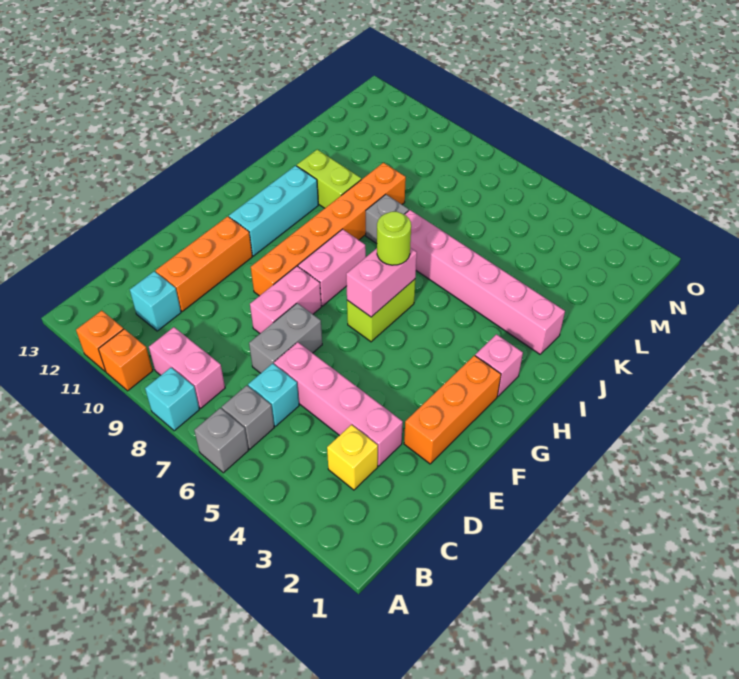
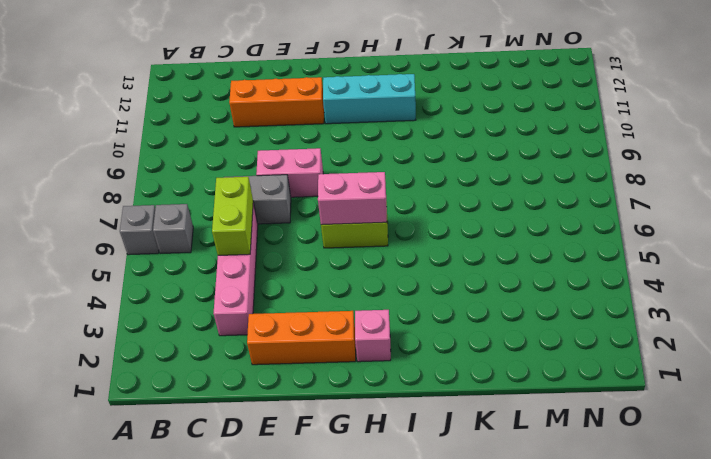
lime brick D5:D6 level 2 -> lime brick J10:J11 level 1
none -> cyan brick A8 level 1
none -> orange brick A10 level 1
none -> orange brick A11 level 1

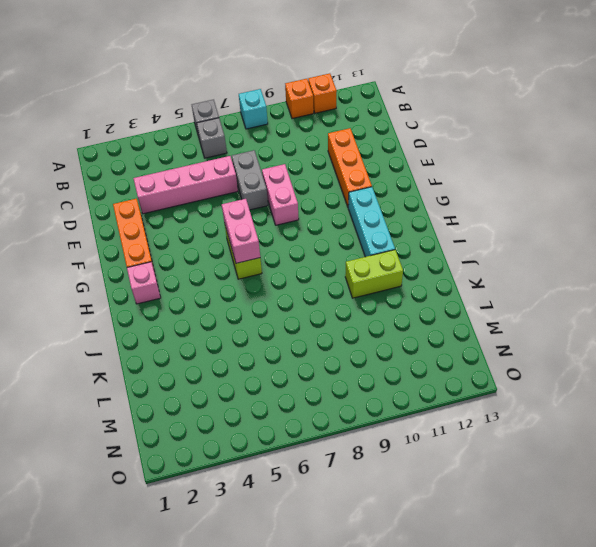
none -> pink brick B8:B9 level 1
none -> yellow brick C3 level 1
none -> cyan brick C6 level 1

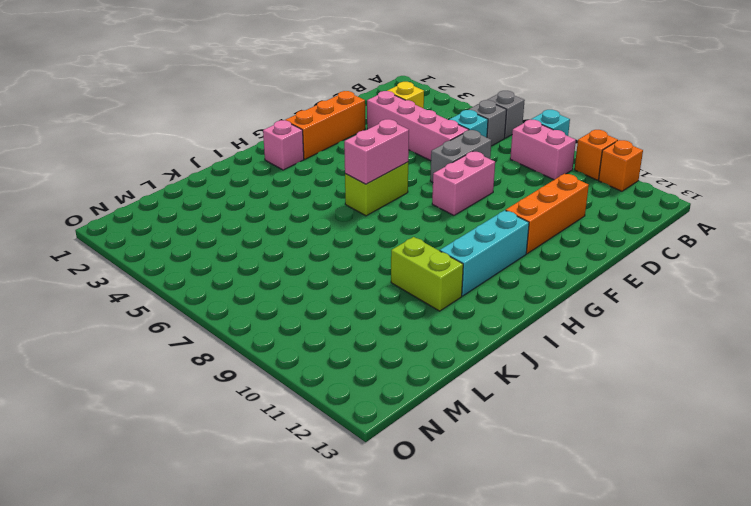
none -> cyan brick C11 level 1
none -> orange brick F9:K9 level 1
none -> pink brick G8:H8 level 1

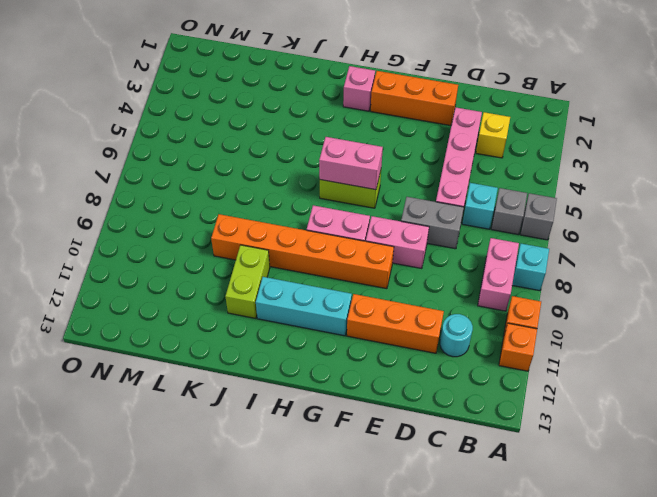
cyan round brick C11 level 1 -> cyan brick C11 level 1
none -> pink brick J2:J7 level 1
none -> grey brick J8 level 1
none -> lime round brick H6 level 3

